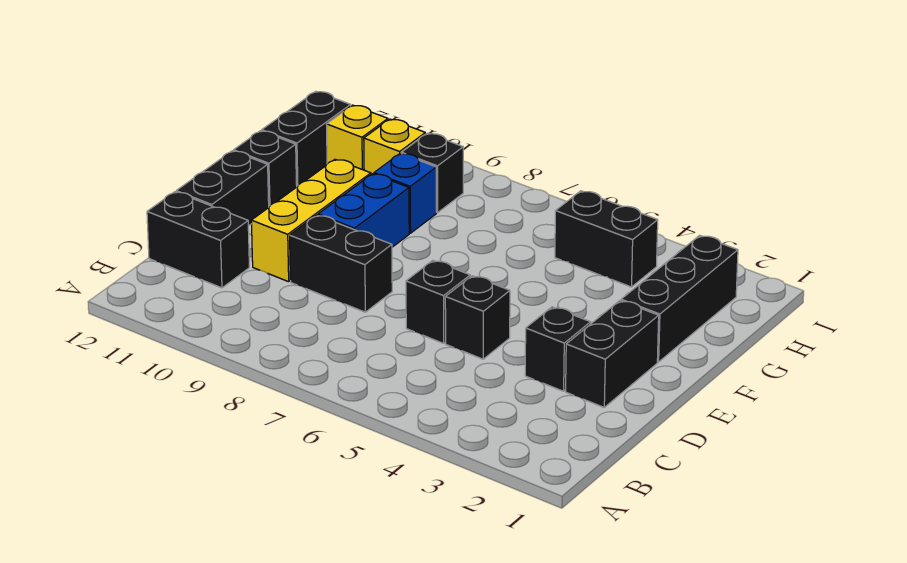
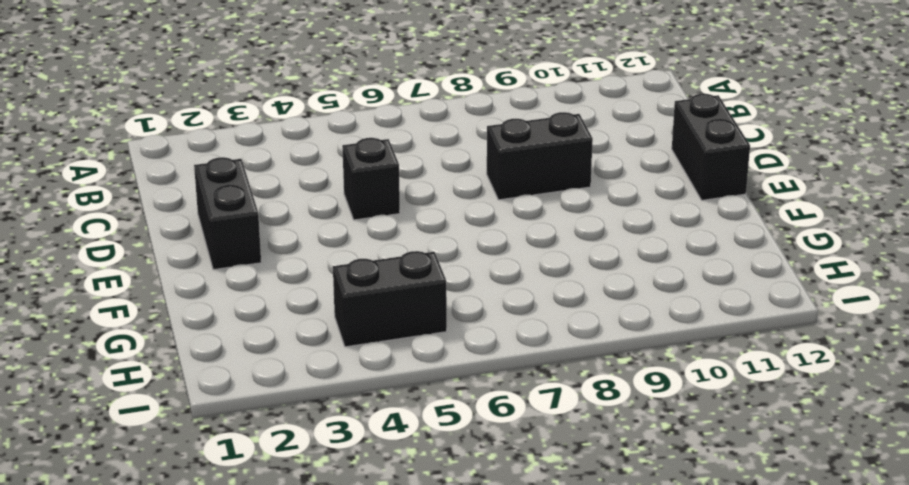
none -> black brick C11:C12 level 1
none -> black brick D3 level 1
none -> black brick D6 level 1

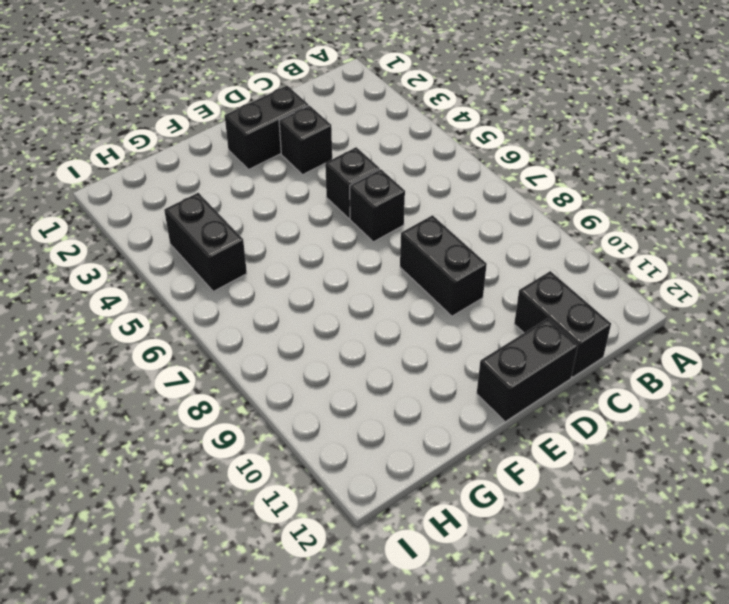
none -> yellow brick D10:F10 level 1
none -> blue brick E9:F9 level 1
none -> black brick F2:H2 level 1

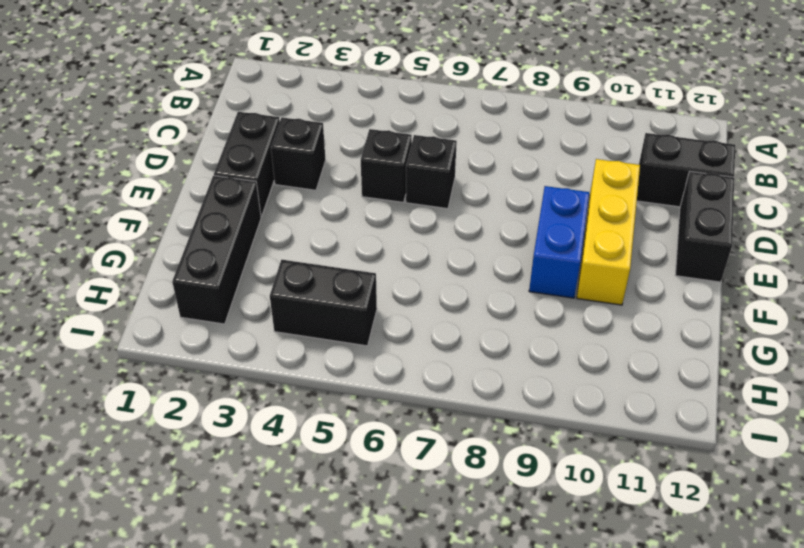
none -> black brick D8:D9 level 1
none -> black brick F12 level 1
none -> blue brick G9 level 1

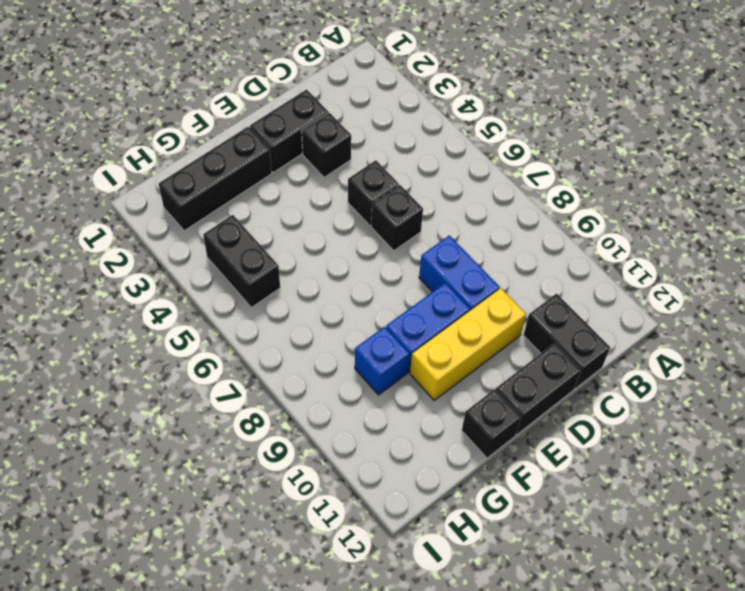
blue brick D8:D9 level 1 -> black brick D8:D9 level 1
none -> black brick G12:H12 level 1
none -> black brick H9 level 1
none -> yellow brick H10 level 1

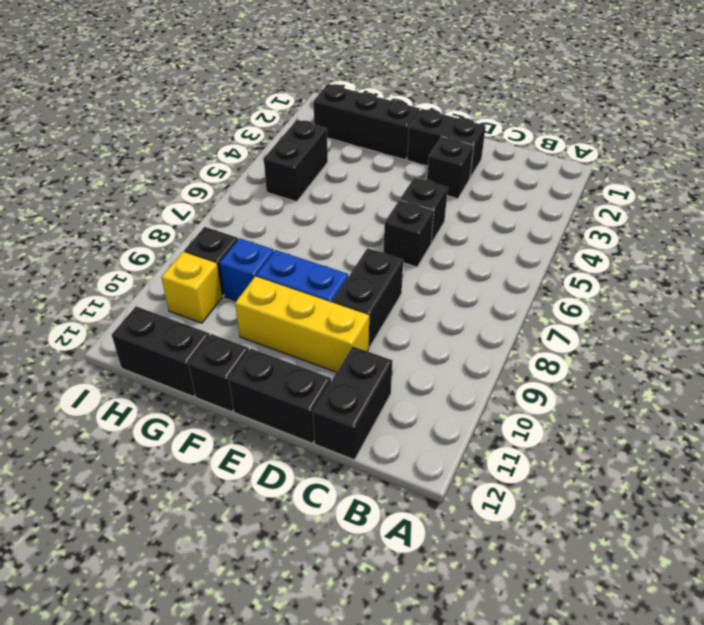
none -> yellow brick H11 level 1

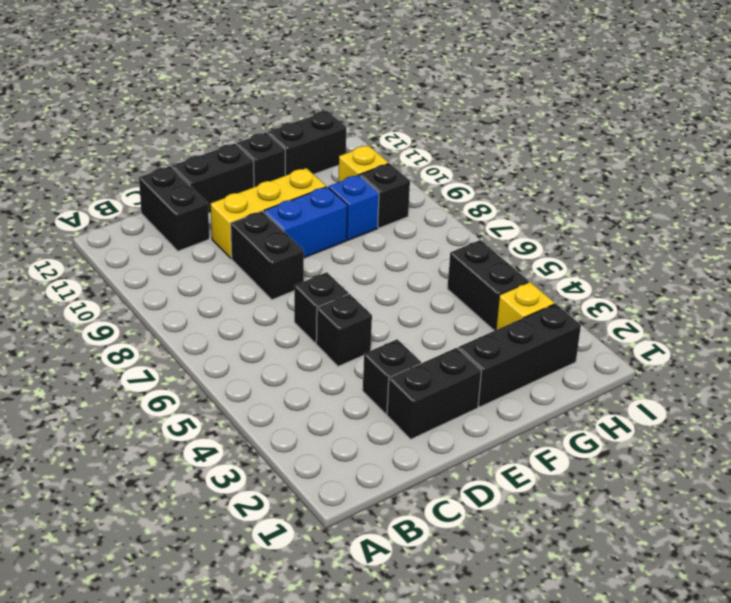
yellow brick H3 level 1 -> yellow brick H11 level 1

